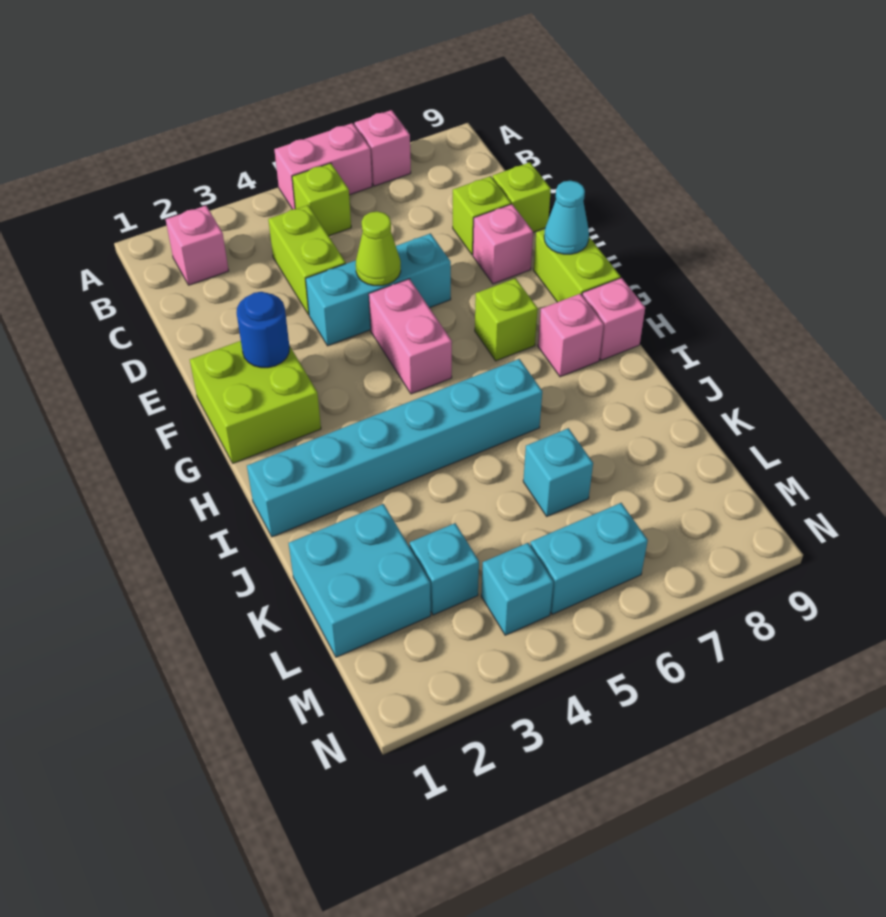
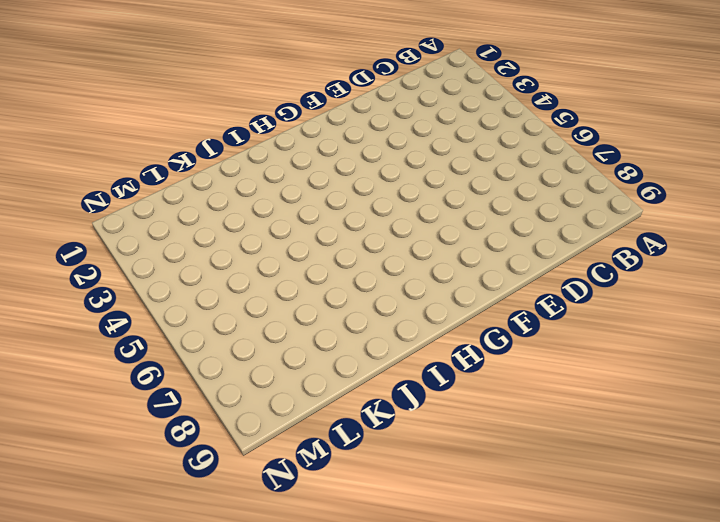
none -> pink brick A5:A6 level 1
none -> pink brick A7 level 1
none -> pink brick B2 level 1

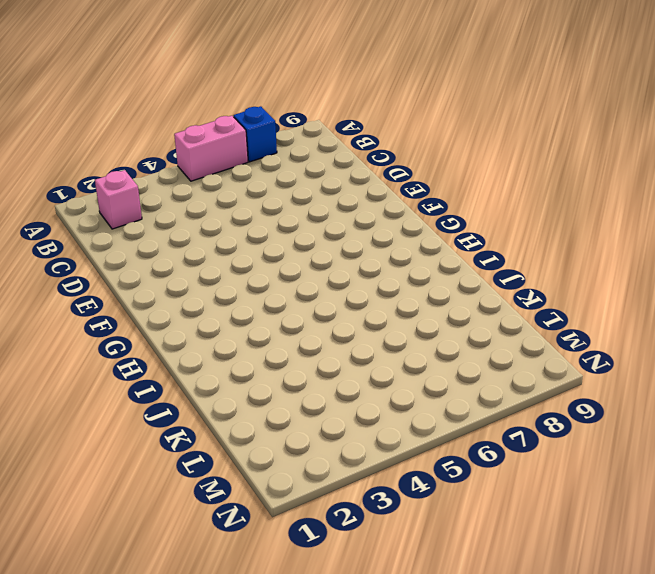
blue brick A7 level 1 -> pink brick A7 level 1
none -> lime brick B5 level 1
none -> lime brick C4:D4 level 1
none -> lime brick D8 level 1

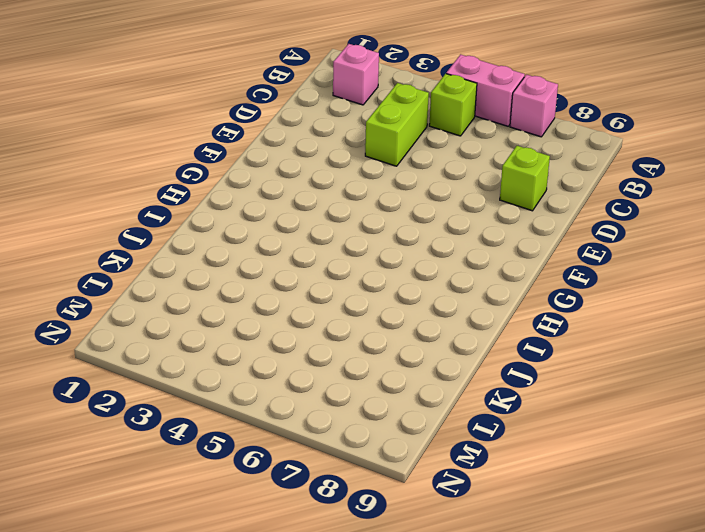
none -> lime brick D9 level 1
none -> cyan brick E4:E6 level 1
none -> pink brick E8 level 1

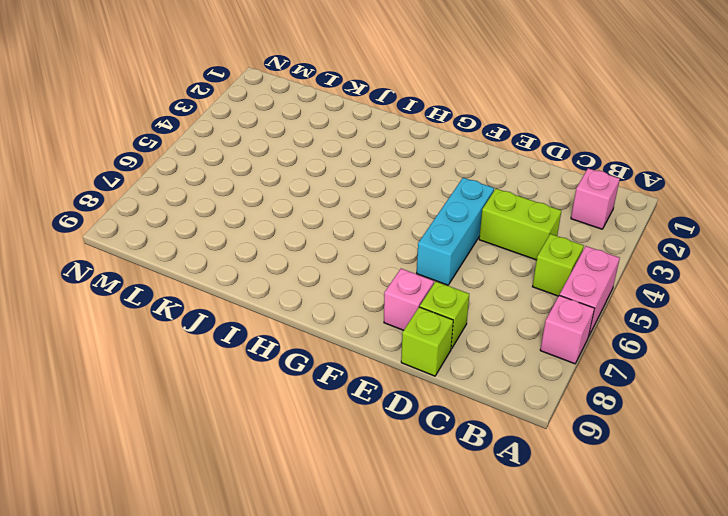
none -> lime brick F1:G2 level 1
none -> pink brick F5:G5 level 1
none -> lime brick F9:G9 level 1

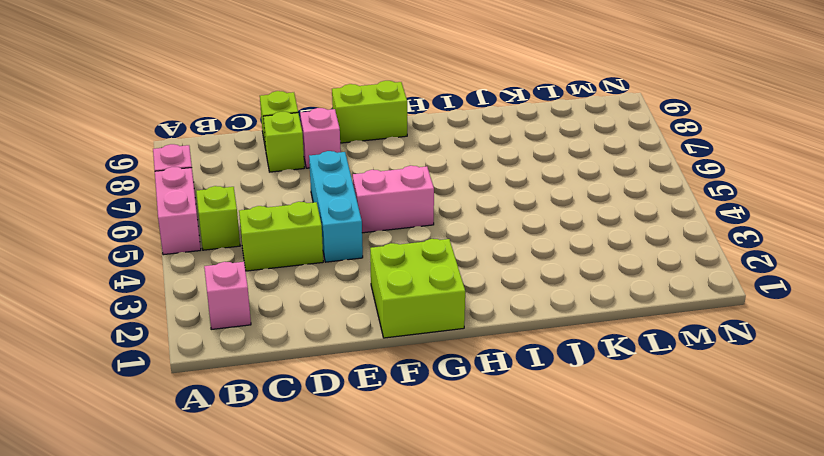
none -> lime brick G7 level 1
none -> pink brick H8 level 1
none -> pink brick H9 level 1

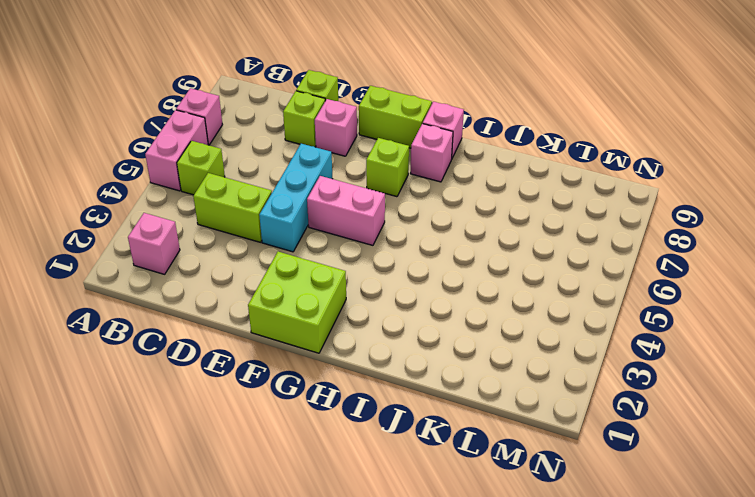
none -> cyan brick I1:I6 level 1
none -> cyan brick K1:L2 level 1
none -> cyan brick K6 level 1

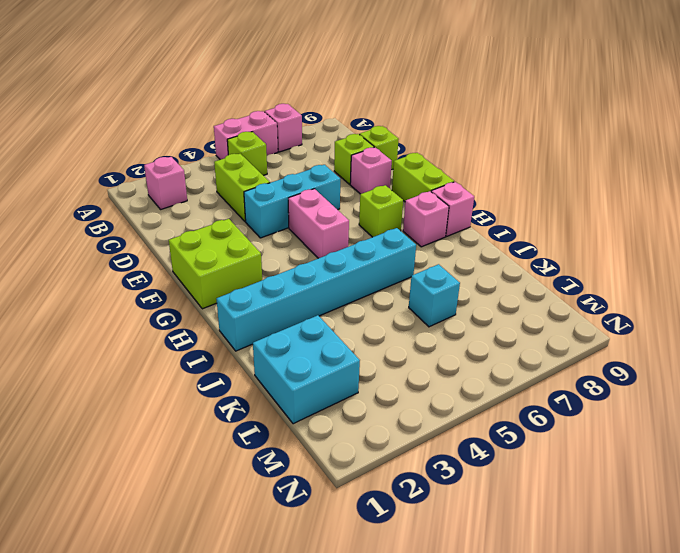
none -> cyan brick L3 level 1
none -> cyan brick M4 level 1
none -> cyan brick M5:M6 level 1

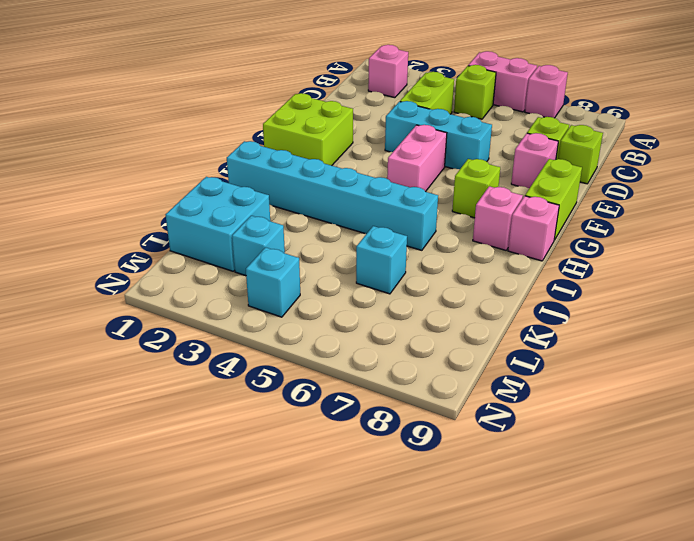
none -> cyan brick M5:M6 level 1
none -> lime cone E5 level 2
none -> blue round brick F2 level 2

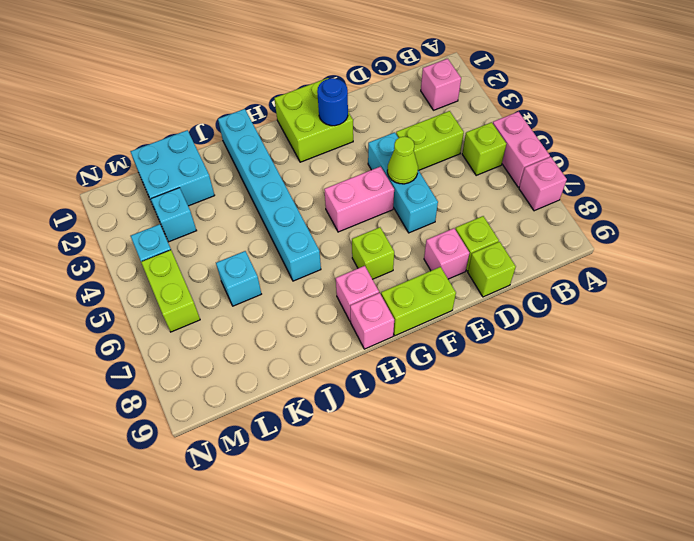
lime brick M5:M6 level 1 -> cyan brick M5:M6 level 1
none -> cyan cone F9 level 2

